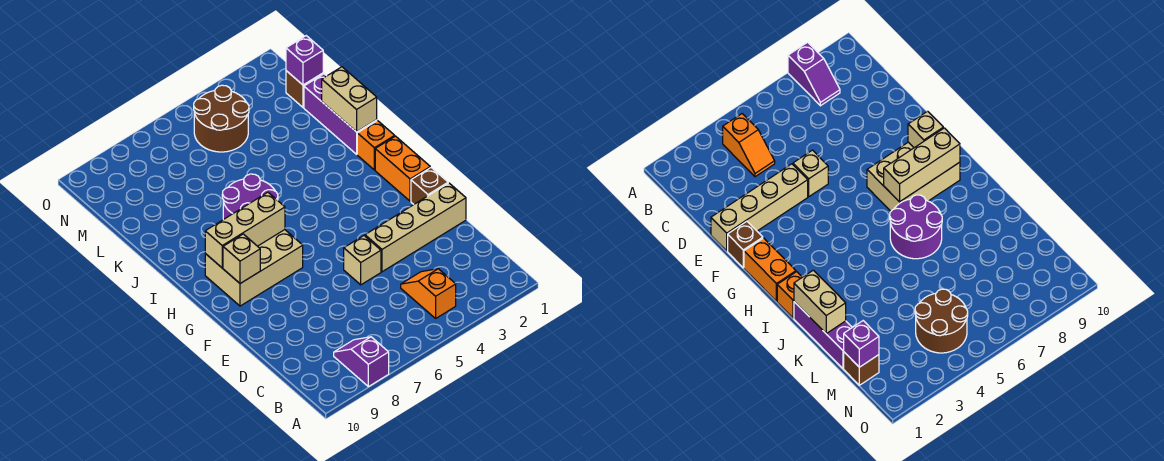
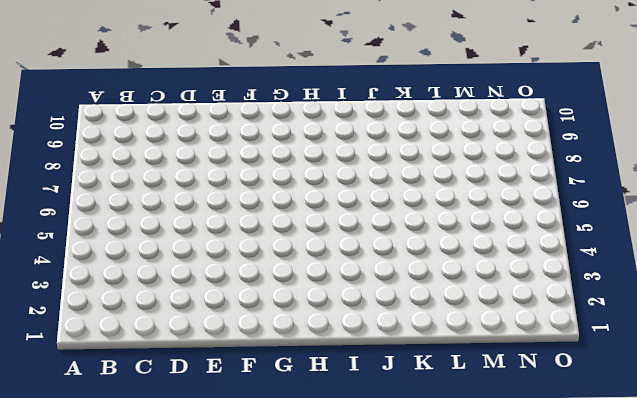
none -> purple slope A8:B8 level 1 top A
none -> orange slope B4:C4 level 1 top B
none -> tan brick E1:E4 level 1

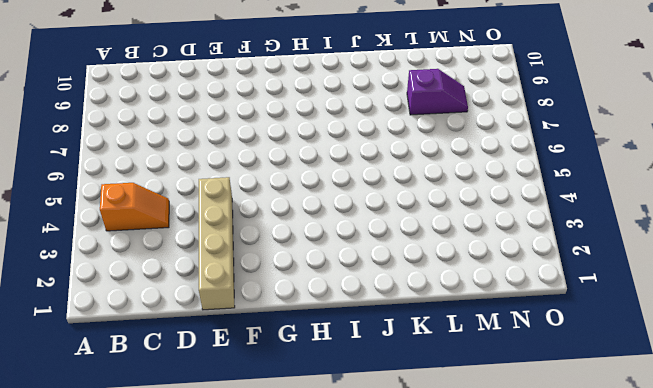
purple slope L8:M8 level 1 top L -> purple slope A8:B8 level 1 top A
none -> tan brick E5 level 1
none -> brown brick F1 level 1
none -> orange brick G1:H1 level 1

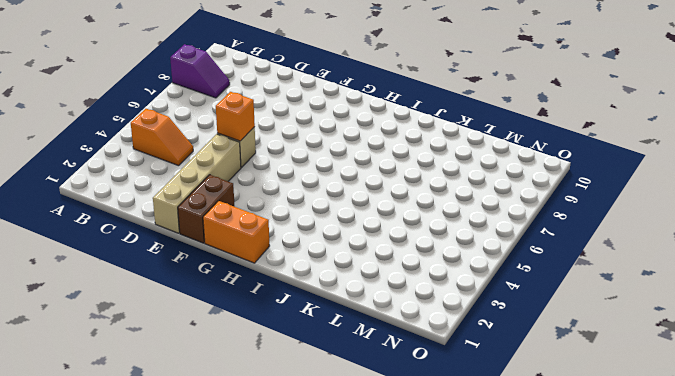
orange brick E5 level 2 -> orange brick I1 level 1
brown brick F1:F2 level 1 -> brown brick F1 level 1
none -> tan brick G7:H9 level 1
none -> purple round brick I6:J7 level 1
none -> purple brick J1:L1 level 1

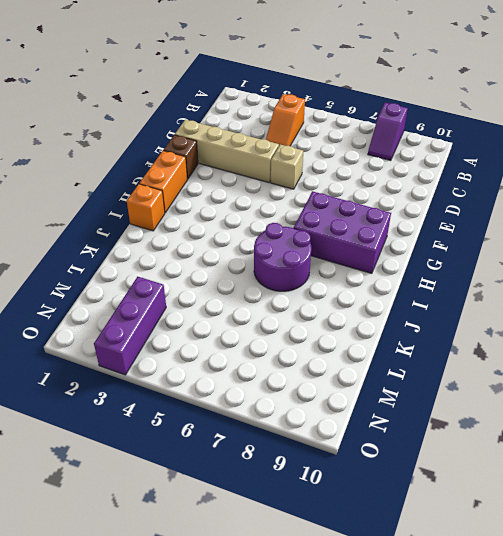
purple brick G7:H9 level 1 -> tan brick G7:H9 level 1
purple brick M3:O3 level 1 -> purple brick J1:L1 level 1
none -> brown brick M1 level 1
none -> brown round brick M4:N5 level 1
none -> tan brick G9 level 2

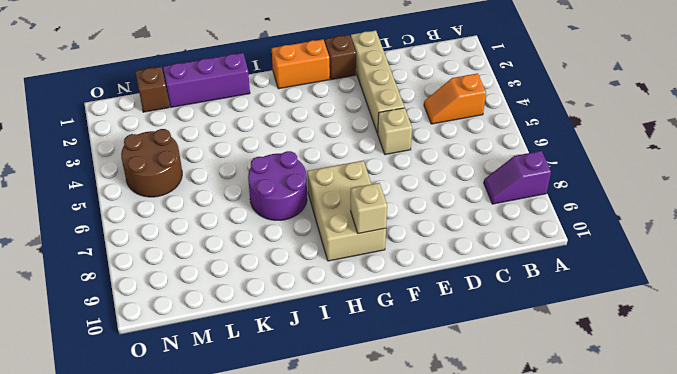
none -> orange brick I1 level 1
none -> tan brick H7:H9 level 2
none -> tan brick J1:K1 level 2

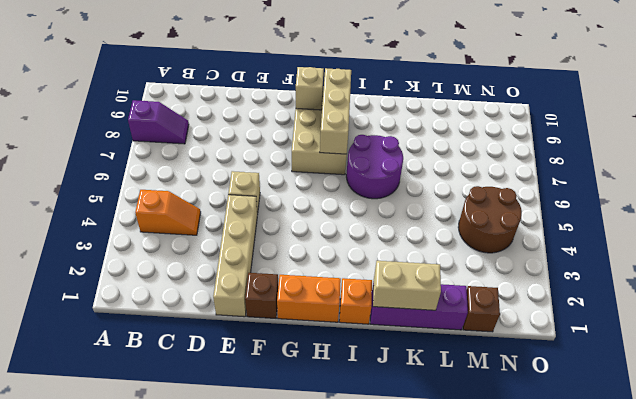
none -> purple brick M1 level 2

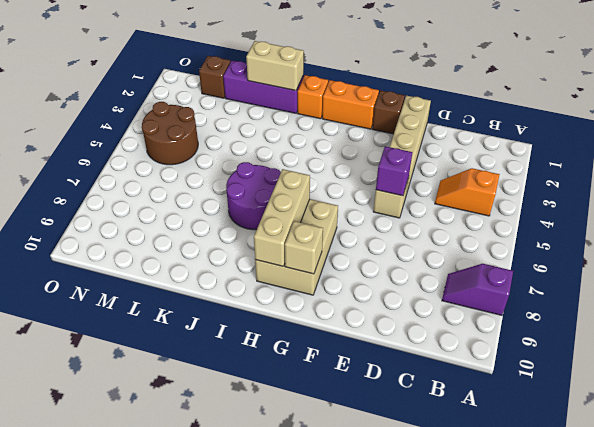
purple brick E5 level 2 -> purple brick M1 level 2

